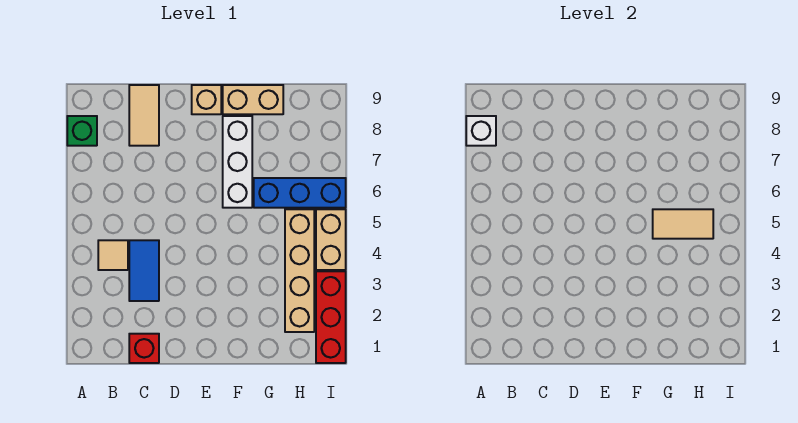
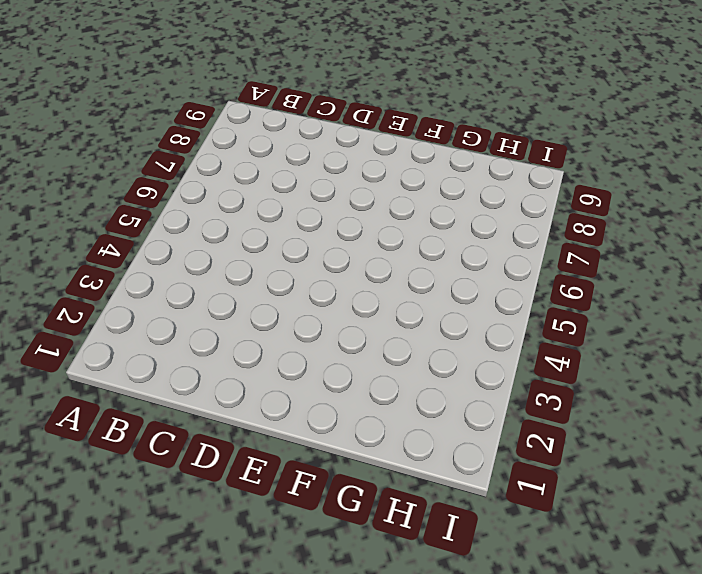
none -> green brick A8 level 1
none -> tan tile B4 level 1
none -> red brick C1 level 1

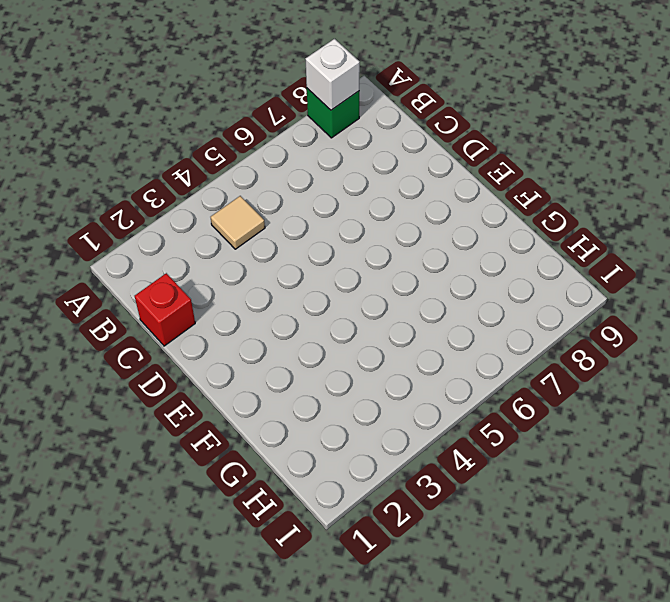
none -> blue tile C3:C4 level 1
none -> tan tile C8:C9 level 1
none -> tan brick E9 level 1

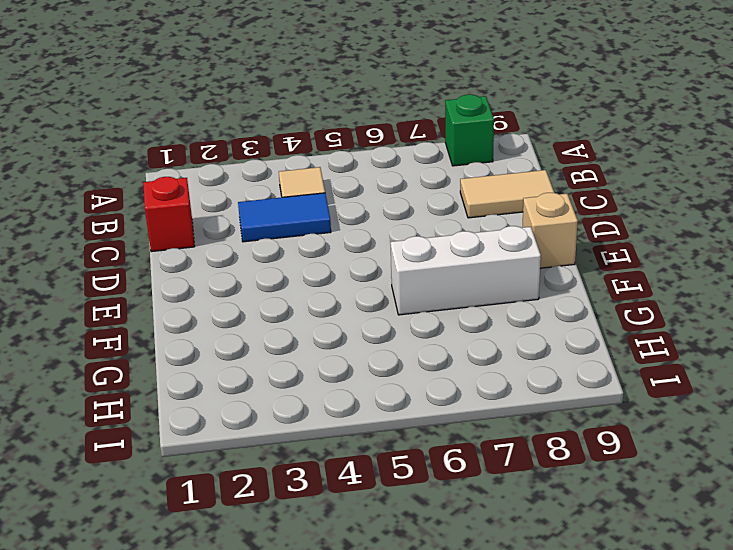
none -> tan brick F9:G9 level 1
none -> blue brick G6:I6 level 1
none -> tan brick H2:H5 level 1

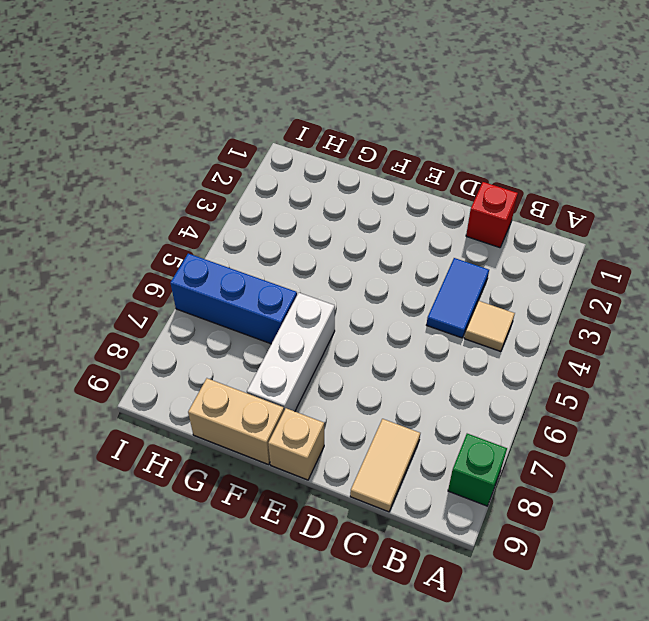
none -> tan brick H2:H5 level 1
none -> red brick I1:I3 level 1
none -> tan brick I4:I5 level 1

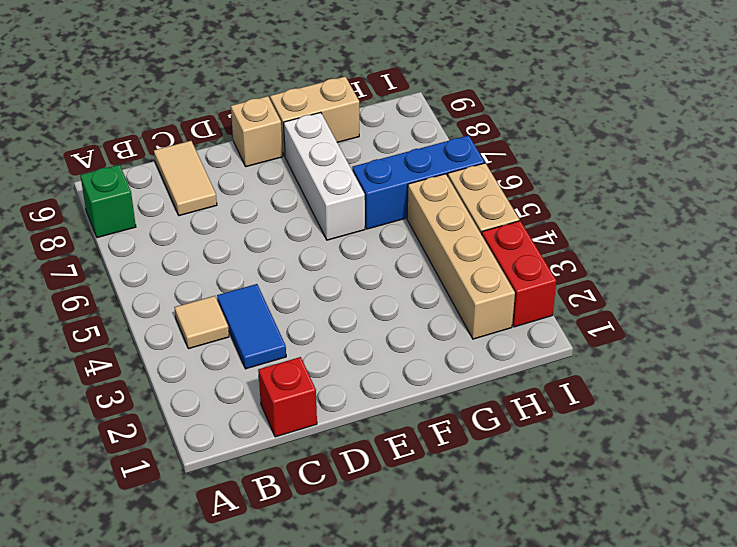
red brick I2:I3 level 1 -> red brick I1:I3 level 1
none -> white brick A8 level 2
none -> tan tile G5:H5 level 2

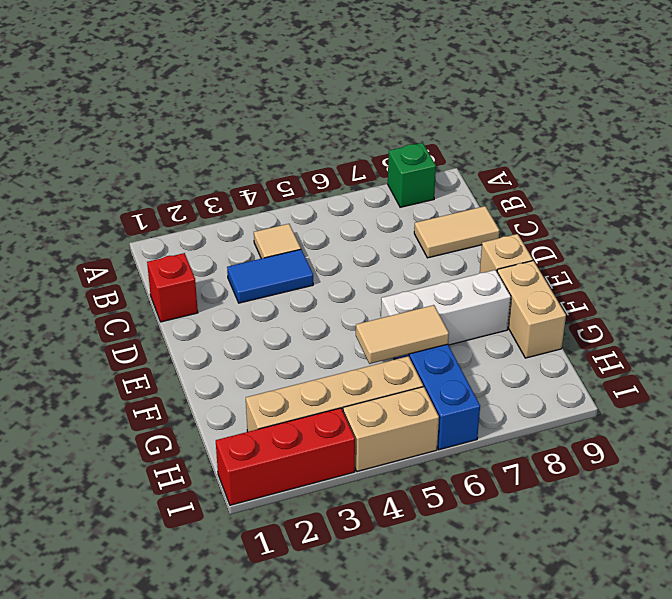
tan tile G5:G6 level 2 -> tan tile G5:H5 level 2
none -> white brick A8 level 2

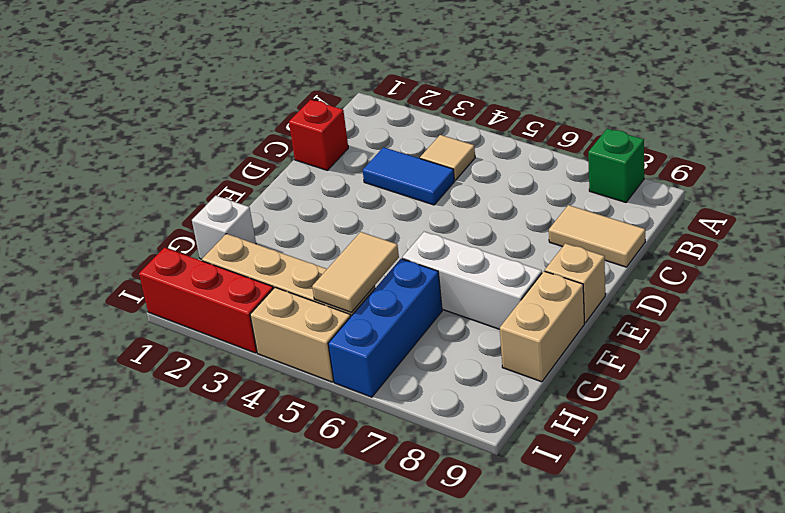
white brick G1 level 1 -> white brick A8 level 2

